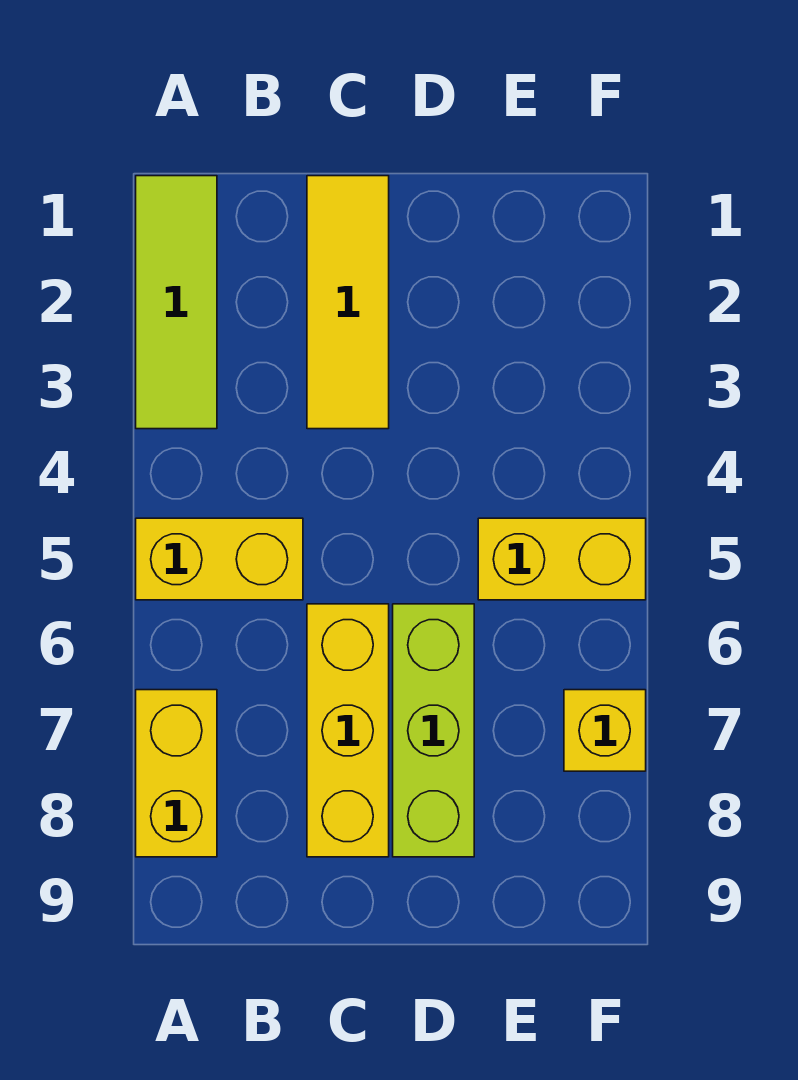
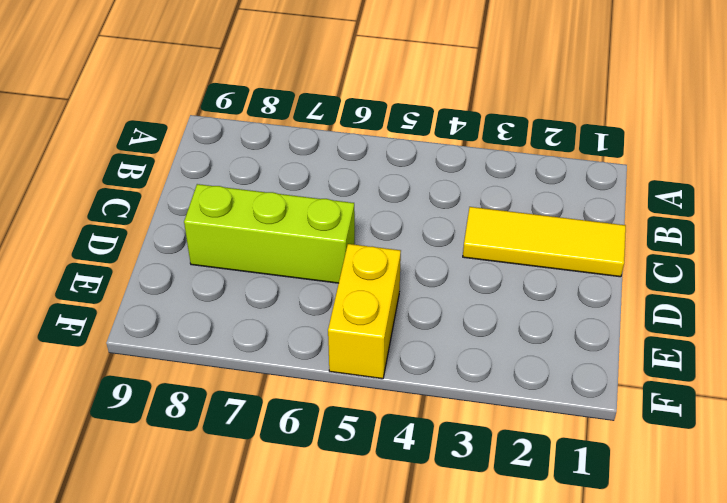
none -> lime tile A1:A3 level 1
none -> yellow brick A5:B5 level 1

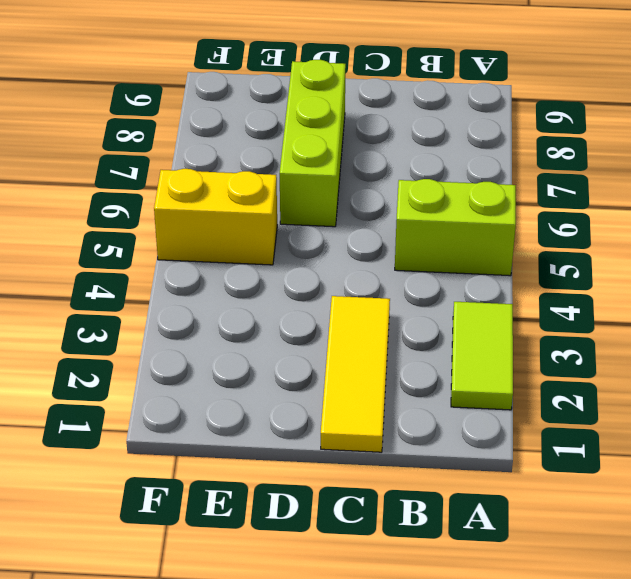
lime tile A2:A3 level 1 -> lime tile A1:A3 level 1
lime brick A5:B5 level 1 -> yellow brick A5:B5 level 1
none -> yellow brick A7:A8 level 1
none -> yellow brick C6:C8 level 1

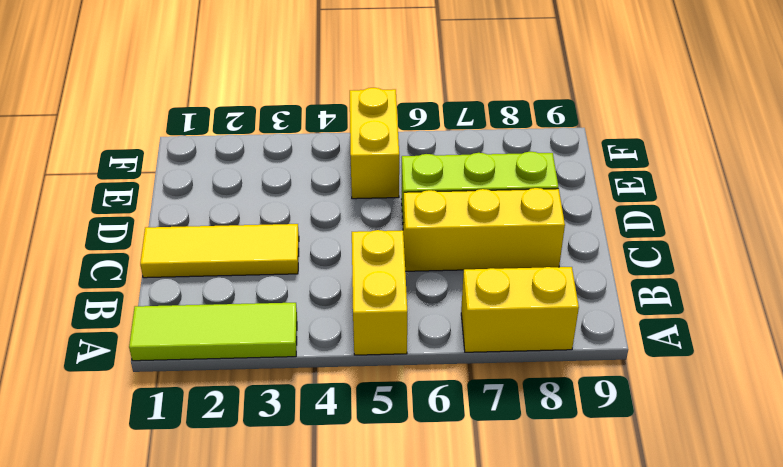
none -> yellow brick F7 level 1

